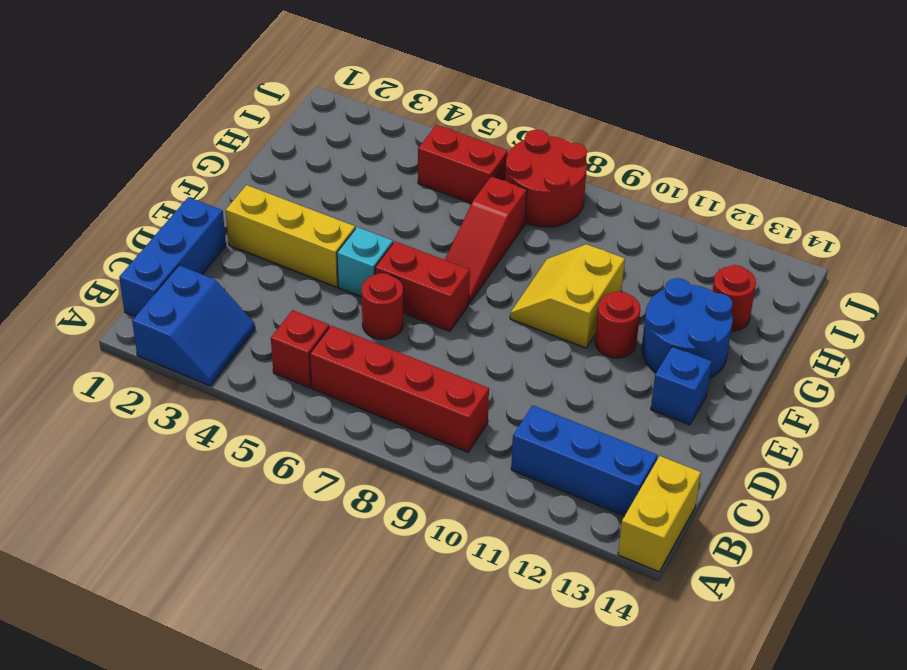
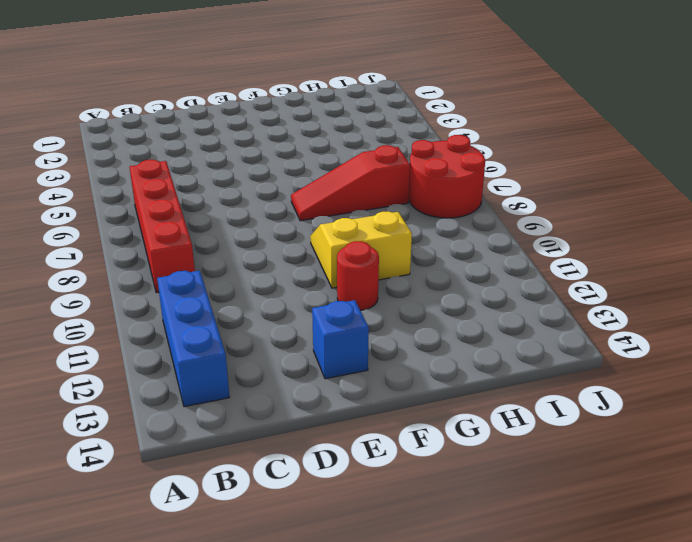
none -> blue slope A2:B3 level 1 top 2
none -> yellow brick A14:B14 level 1
none -> blue brick B1:D1 level 1

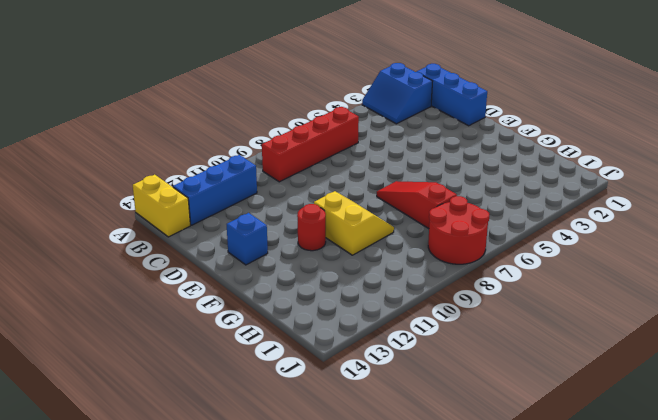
none -> red brick B5 level 1
none -> red round brick D6 level 1
none -> yellow brick E2:E4 level 1

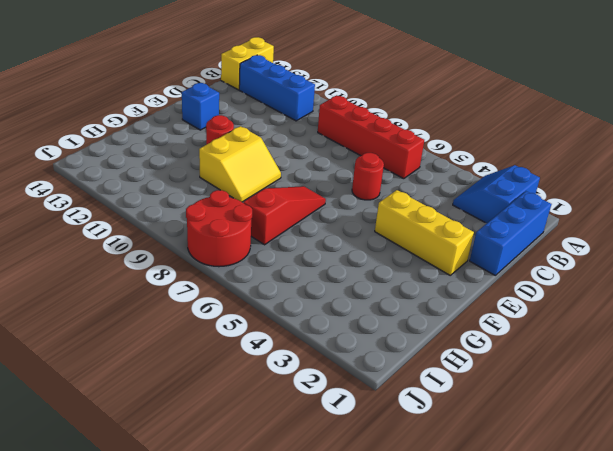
none -> red brick B5 level 1
none -> cyan brick E5 level 1
none -> red brick E6:E7 level 1

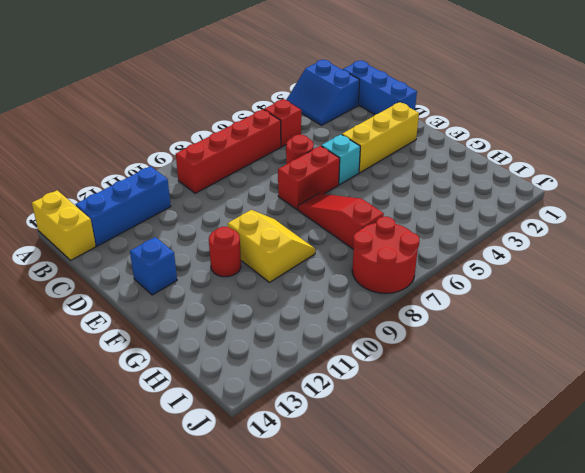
none -> blue round brick F12:G13 level 1
none -> red round brick H13 level 1
none -> red brick I5:I6 level 1

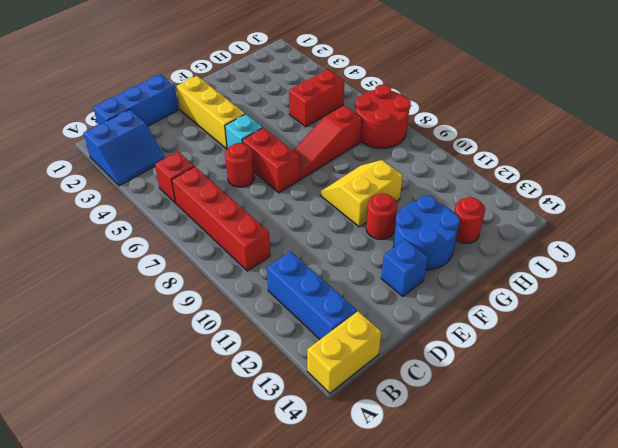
red brick H5:I5 level 1 -> red brick I5:I6 level 1

